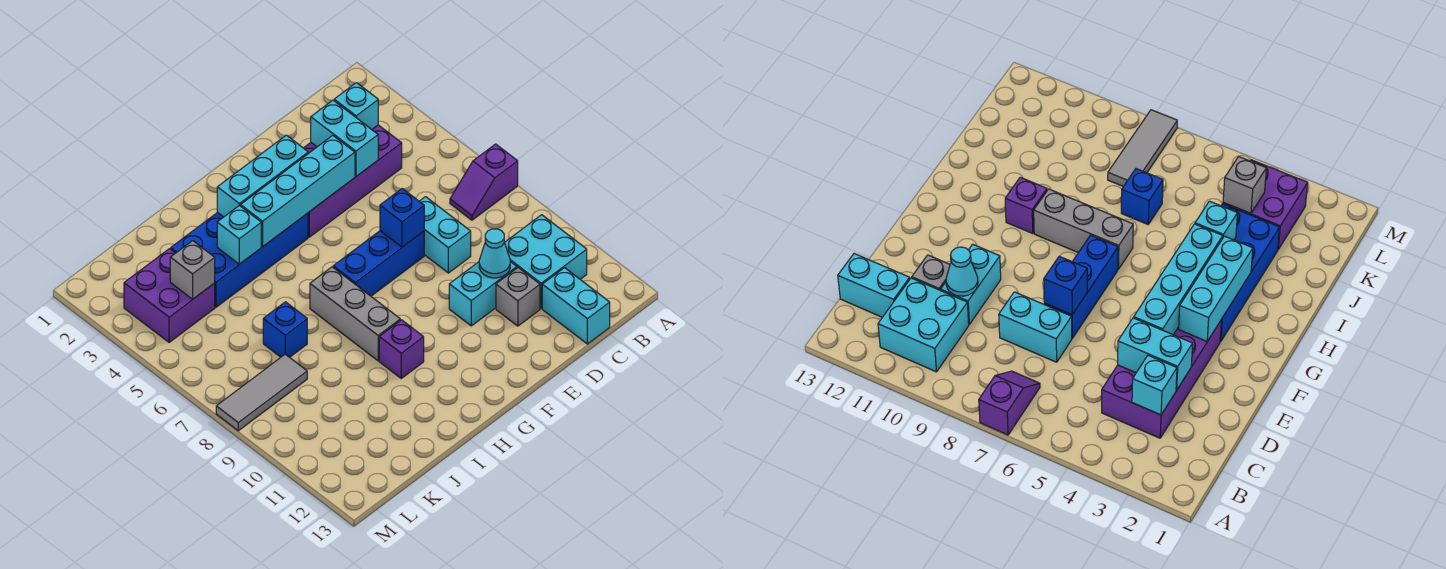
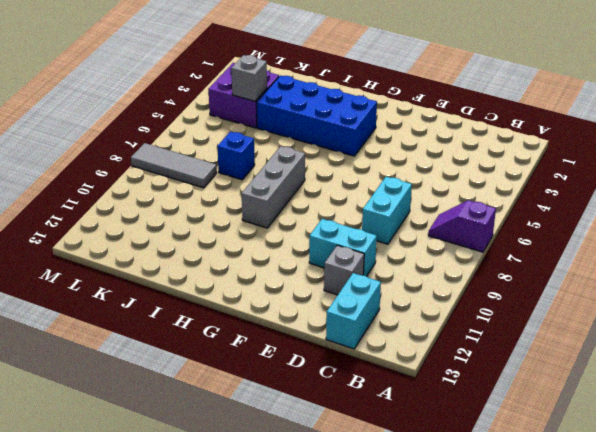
none -> cyan brick B10:C11 level 1
none -> purple brick C3:F4 level 1
none -> blue brick E7:G7 level 1

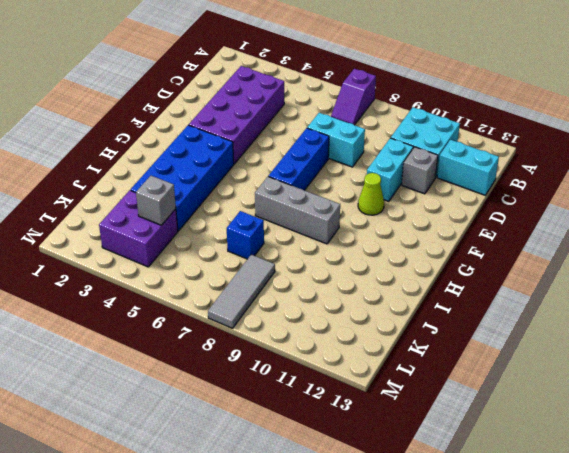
lime cone F10 level 1 -> none
none -> purple brick H10 level 1
none -> cyan brick C3 level 2
none -> cyan brick D3:D4 level 2

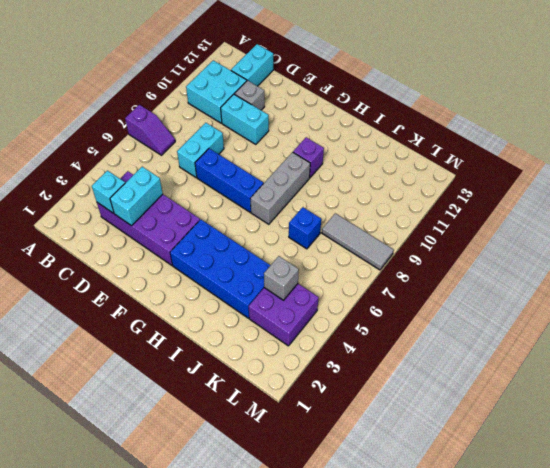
none -> cyan cone D10 level 2
none -> cyan brick E4:H4 level 2
none -> blue brick E7 level 2

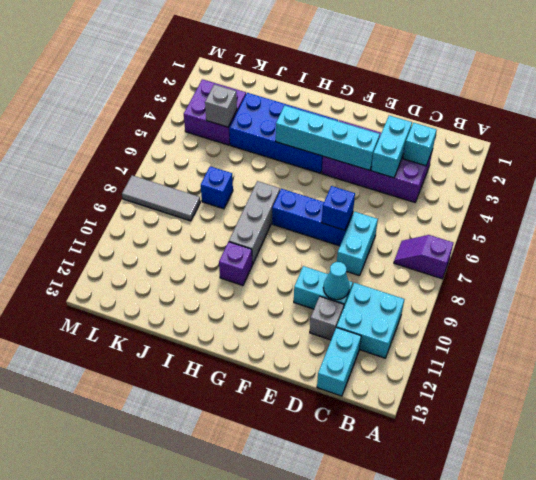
none -> cyan brick F3:H3 level 2
none -> cyan brick I4 level 2

